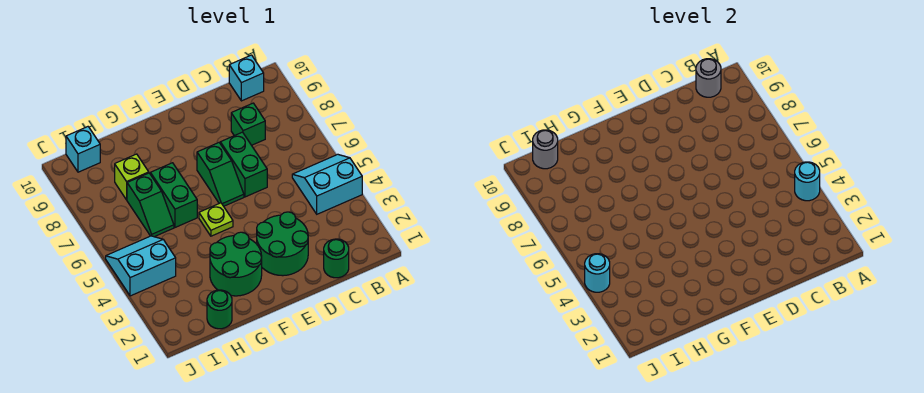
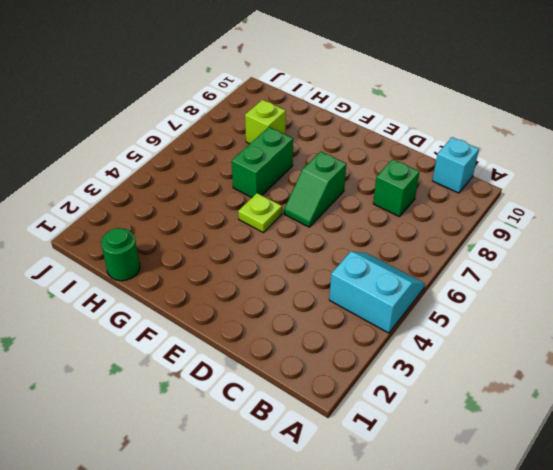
none -> green round brick C1 level 1
none -> green round brick D2:E3 level 1
none -> green brick D6:D7 level 1

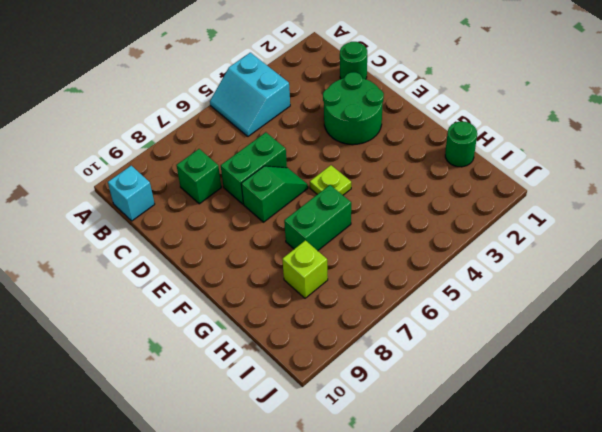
none -> green round brick F2:G3 level 1
none -> green slope H6:H7 level 1 top 7
none -> cyan slope I4:J5 level 1 top 4

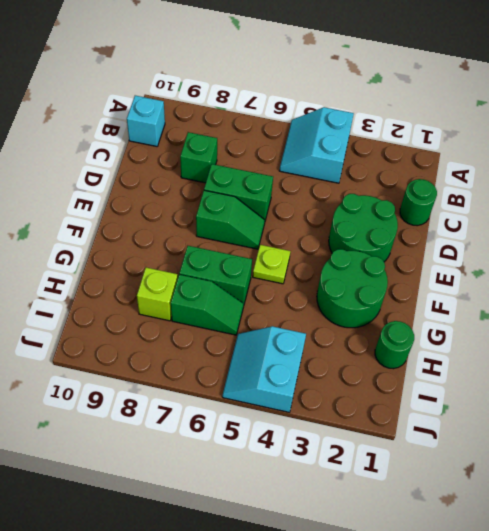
none -> cyan brick I10 level 1
none -> cyan round brick A4 level 2
none -> grey round brick B10 level 2

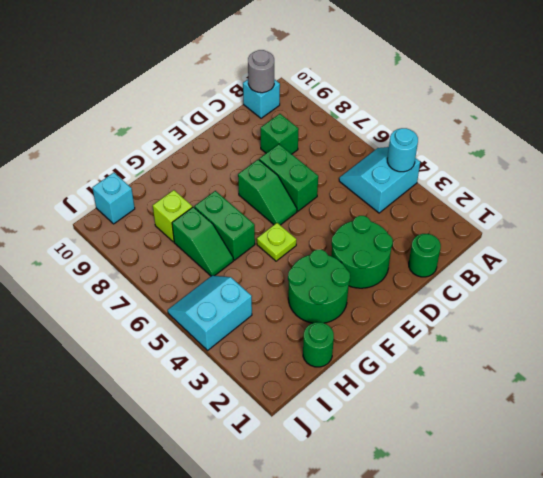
none -> grey round brick I10 level 2
none -> cyan round brick J4 level 2

